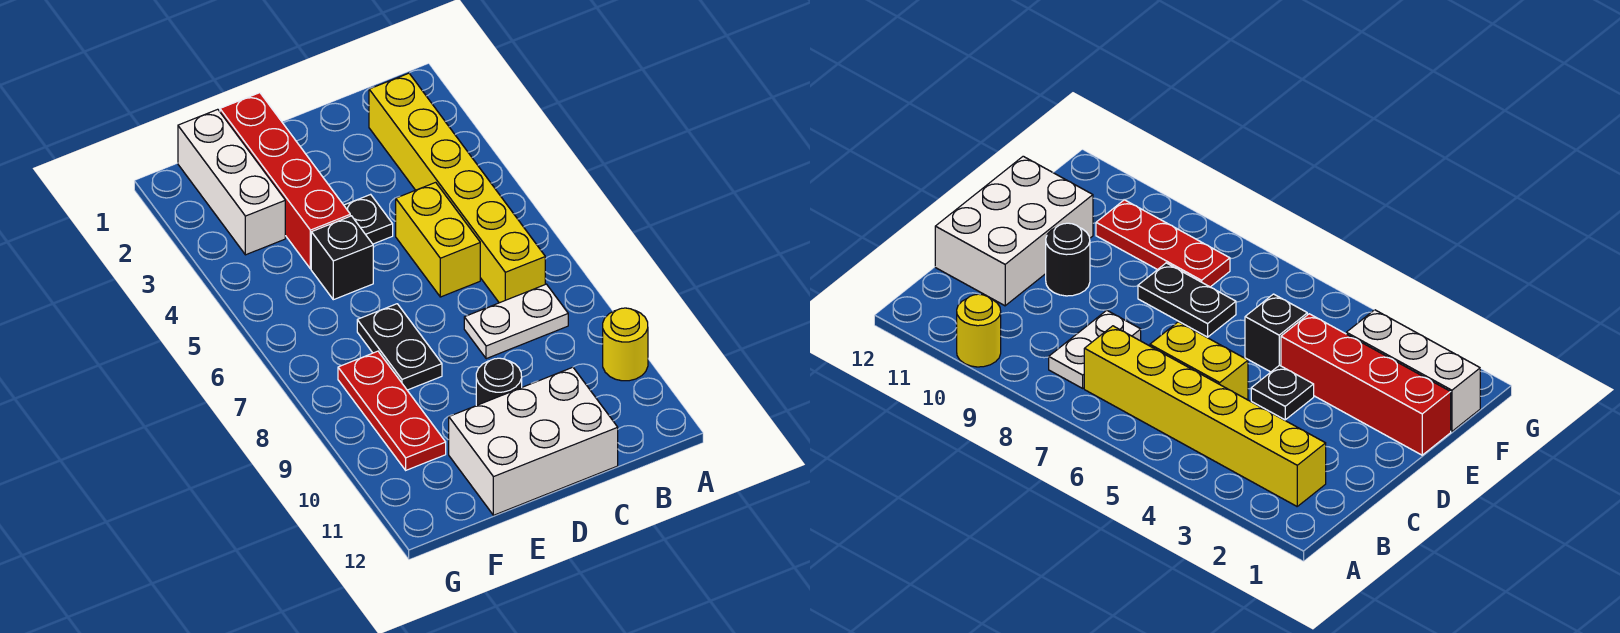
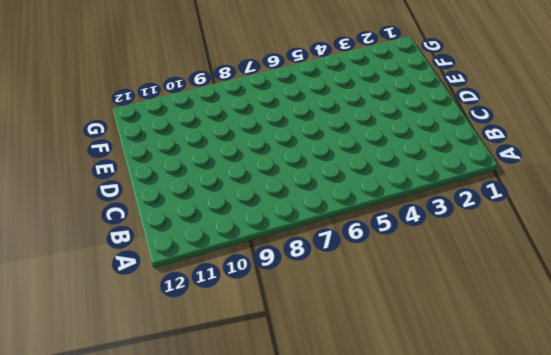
none -> yellow round brick A10 level 1
none -> yellow brick B2:B7 level 1
none -> white plate B8:C8 level 1

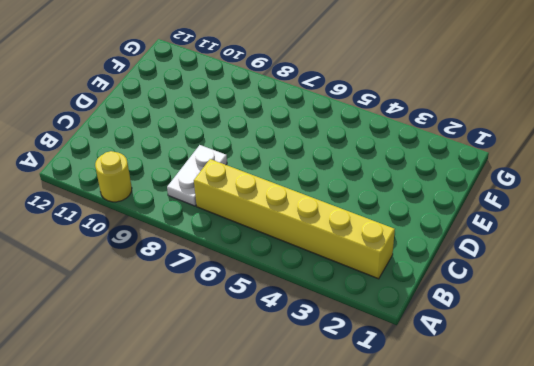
none -> yellow brick C5:C6 level 1
none -> white brick C11:E12 level 1
none -> black plate D4 level 1

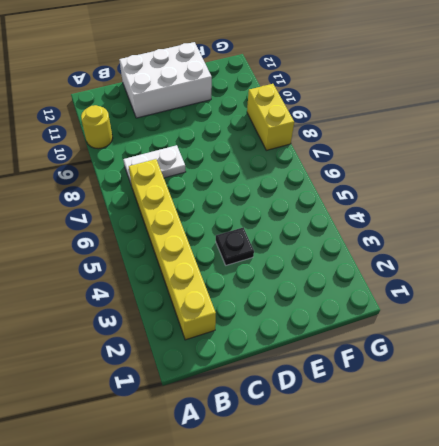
yellow brick G8:G9 level 1 -> yellow brick C5:C6 level 1
none -> black round brick D10 level 1
none -> red brick E1:E4 level 1
none -> black brick E5 level 1

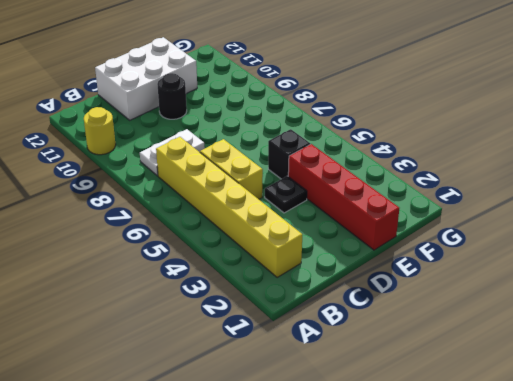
none -> black plate E7:E8 level 1
none -> white brick F1:F3 level 1
none -> red plate F8:F10 level 1

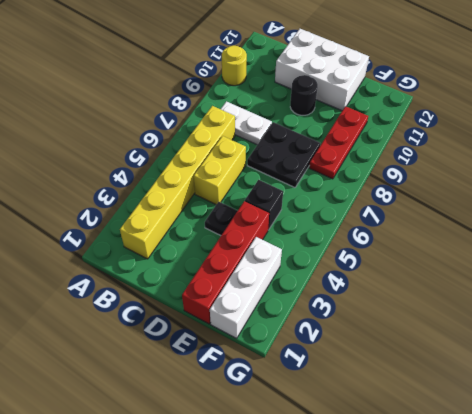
black plate D7:E8 level 1 -> black plate E7:E8 level 1

